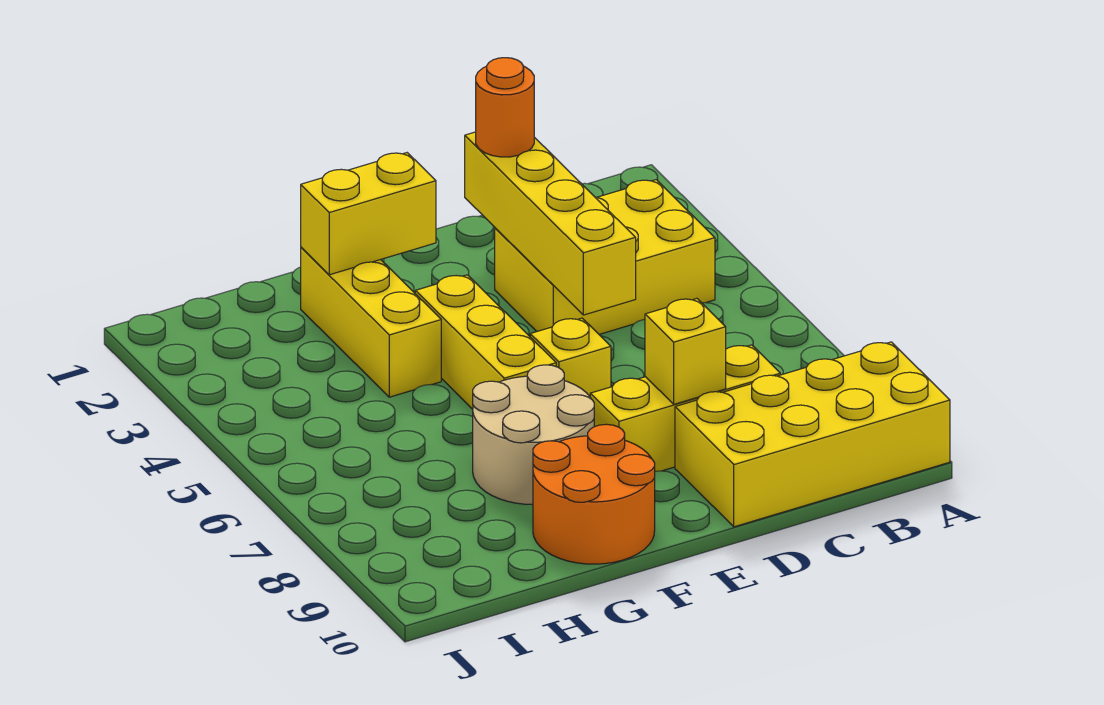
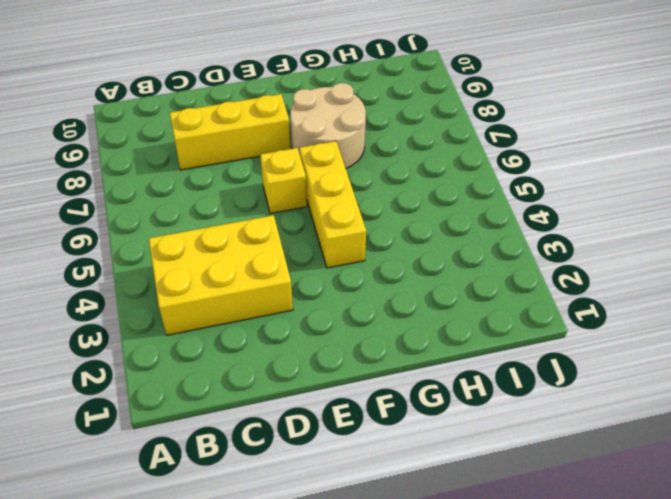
none -> yellow brick A9:D10 level 1
none -> orange round brick F9:G10 level 1
none -> yellow brick G2:G4 level 1

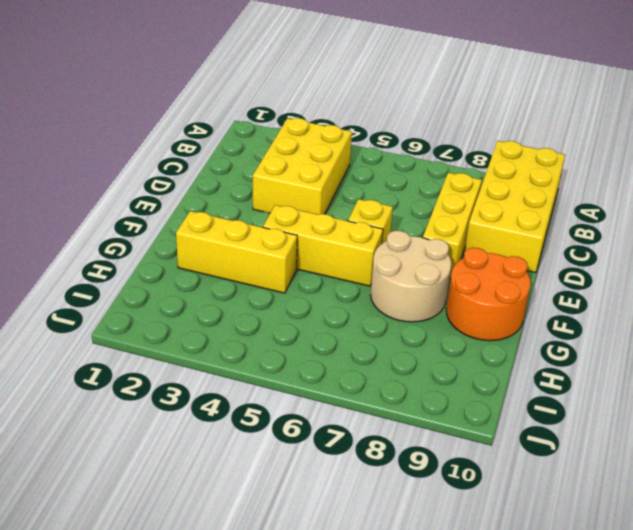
none -> yellow brick D2:D5 level 2
none -> yellow brick D8 level 2
none -> yellow brick F2:G2 level 2

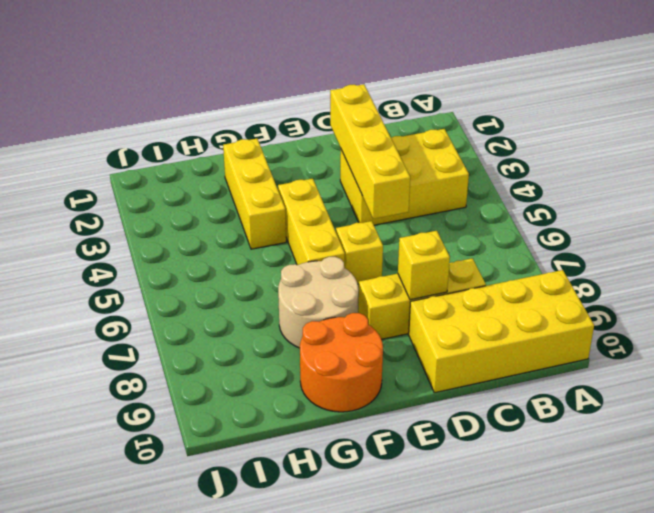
none -> yellow brick F2:G2 level 2
none -> orange round brick D2 level 3

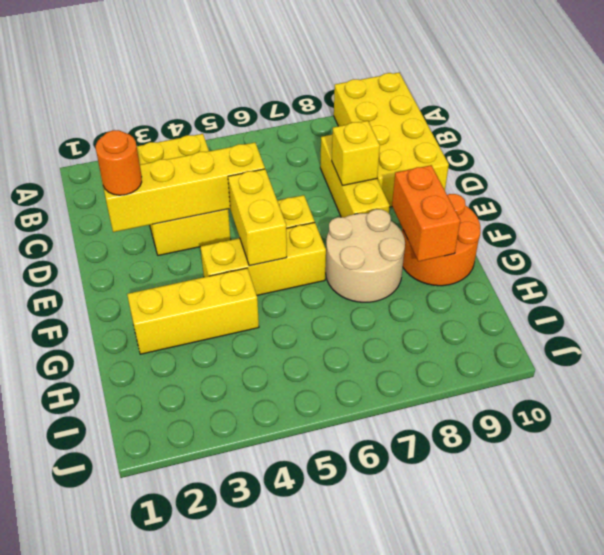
yellow brick E5:F5 level 2 -> yellow brick F2:G2 level 2
orange brick F9:G9 level 2 -> none

